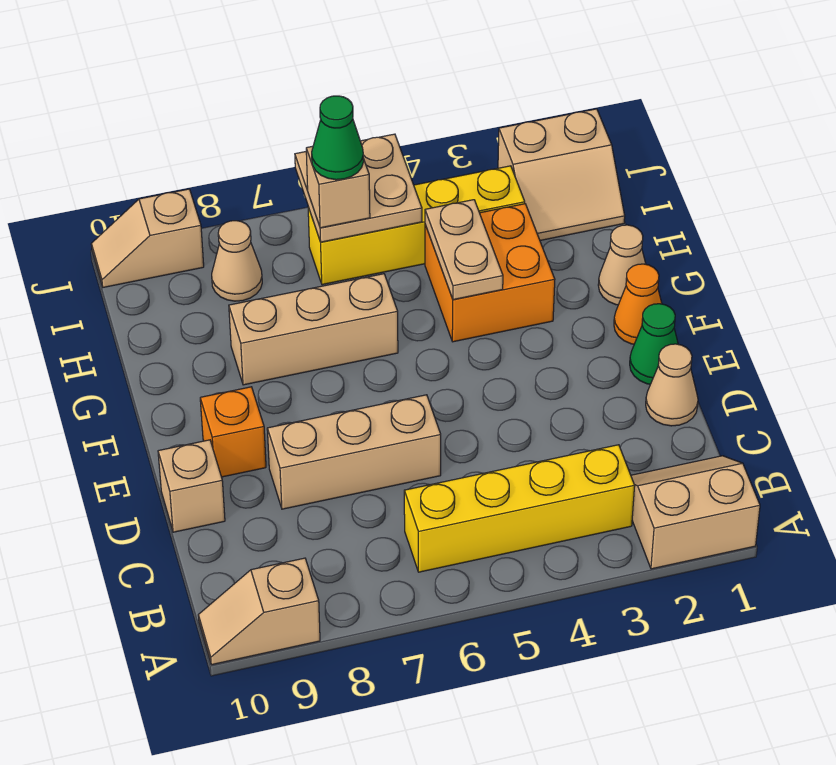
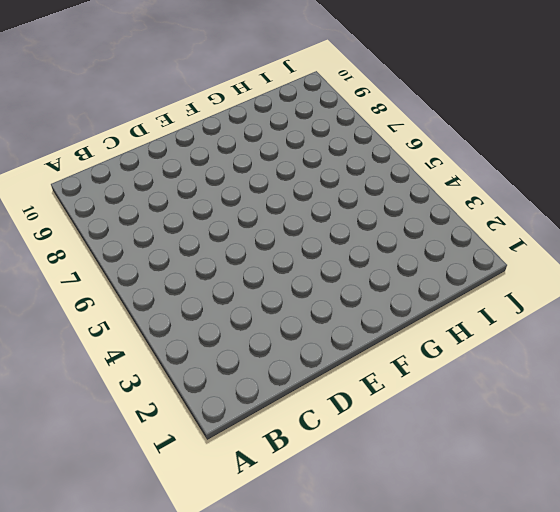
none -> tan slope A1:B2 level 1 top A
none -> tan slope A9:A10 level 1 top 9
none -> yellow brick B3:B6 level 1

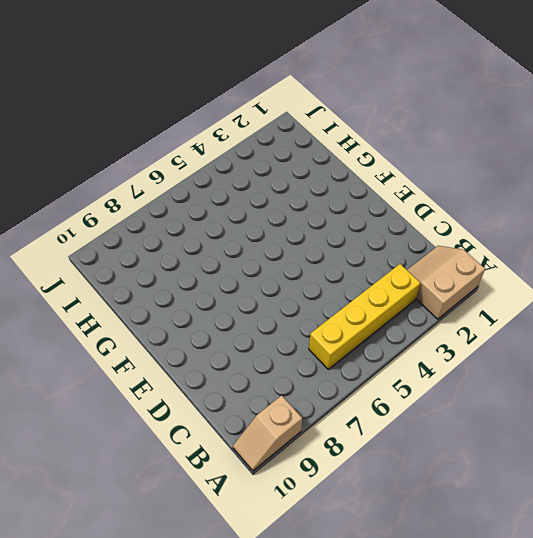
none -> tan cone D1 level 1
none -> tan brick D6:D8 level 1
none -> tan brick D10 level 1

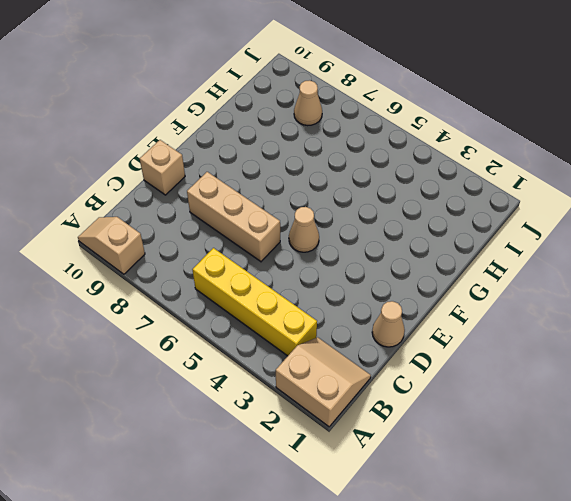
tan cone E5 level 1 -> tan cone G1 level 1
none -> green cone E1 level 1
none -> orange brick E9 level 1
none -> orange cone F1 level 1

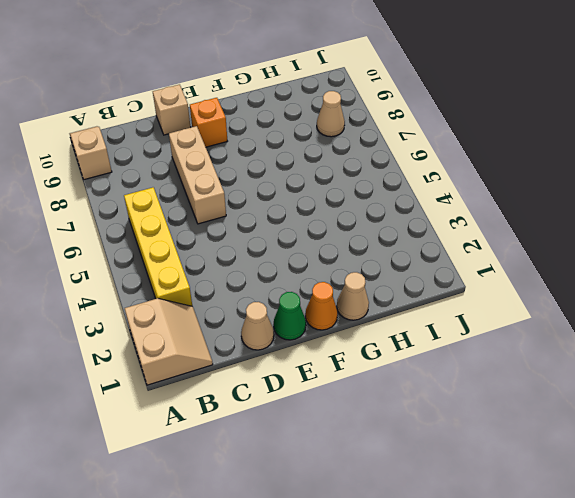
none -> orange brick G3:H4 level 1
none -> tan brick G6:G8 level 1
none -> tan slope I1:J2 level 1 top J

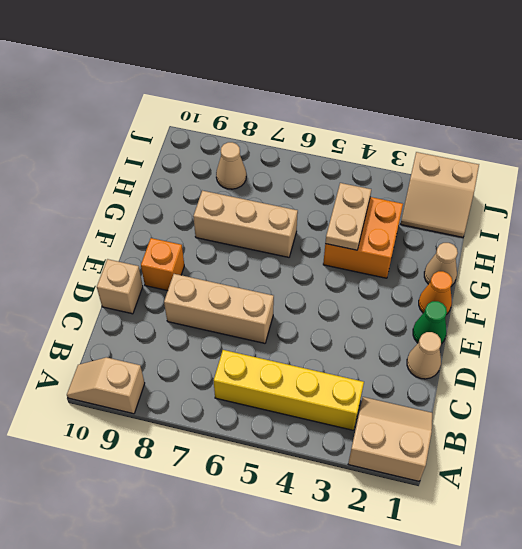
none -> yellow brick I3:I6 level 1
none -> tan slope J9:J10 level 1 top 9
none -> tan plate I5:J6 level 2

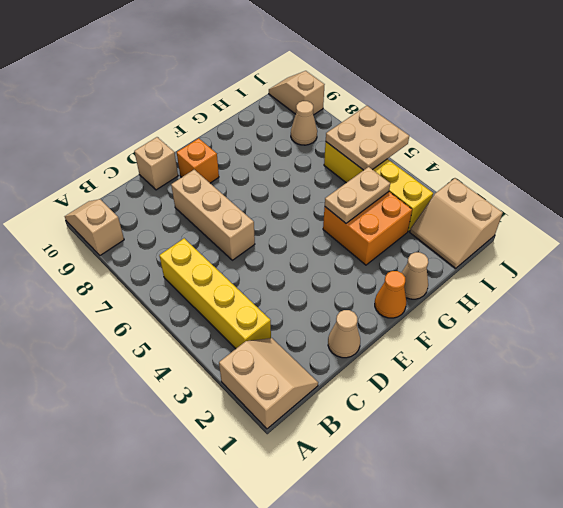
none -> green cone E1 level 1
none -> tan brick G6:G8 level 1
none -> tan brick I6 level 3

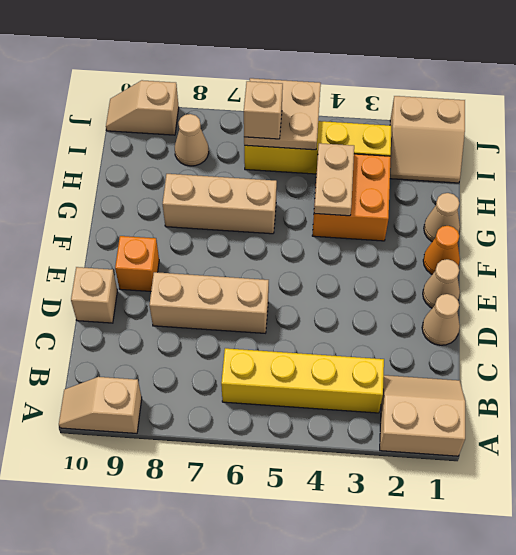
tan cone E1 level 1 -> green cone E1 level 1
none -> green cone I6 level 4

